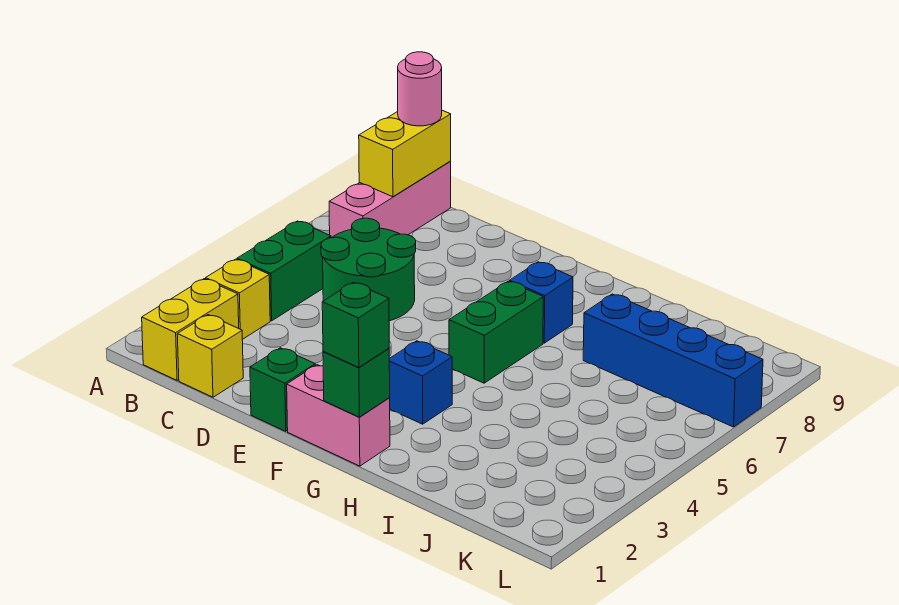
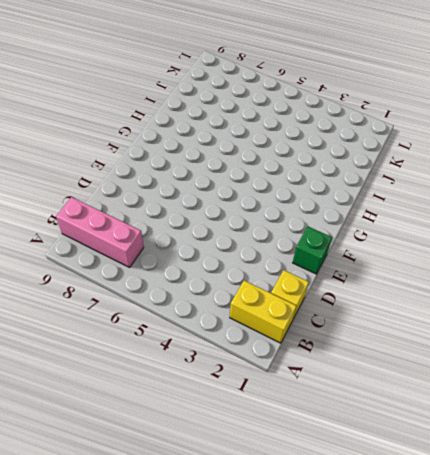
none -> yellow brick B3 level 1
none -> green brick B4:B5 level 1
none -> green round brick C5:D6 level 1

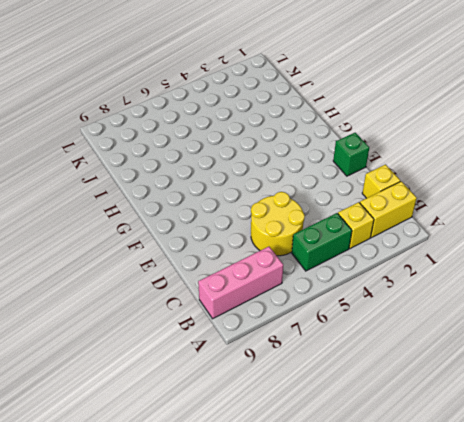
yellow round brick C5:D6 level 1 -> green round brick C5:D6 level 1
none -> pink brick F1:G1 level 1
none -> blue brick G3 level 1
none -> green brick G5:G6 level 1

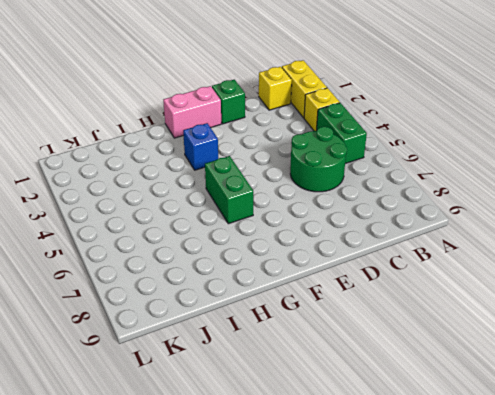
none -> pink brick B7:B9 level 1
none -> blue brick G7 level 1
none -> blue brick I7:L7 level 1

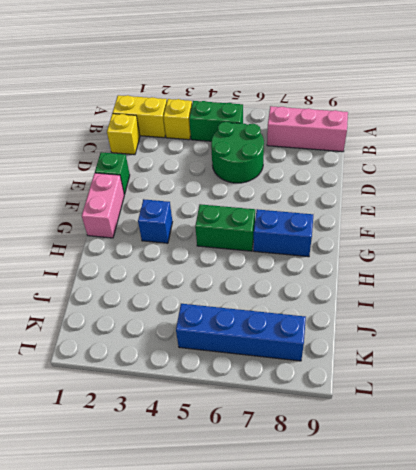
blue brick G7:G8 level 1 -> blue brick G7 level 1
blue brick K5:K8 level 1 -> blue brick I7:L7 level 1
none -> yellow brick B8:B9 level 2
none -> green brick G1 level 2
none -> pink round brick B9 level 3

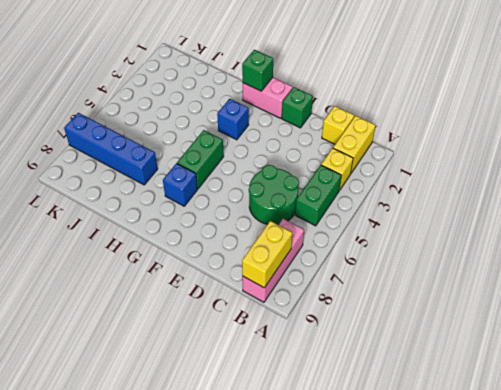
none -> pink round brick B9 level 3
none -> green brick G1 level 3

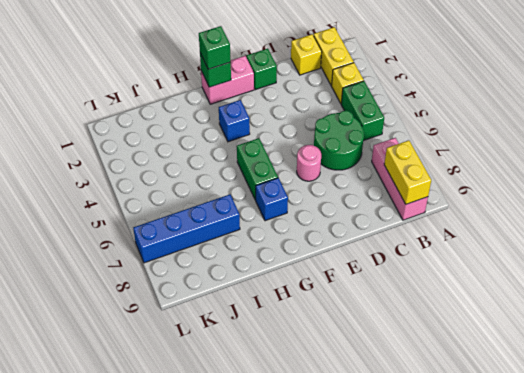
pink round brick E6 level 1 -> pink round brick B9 level 3

